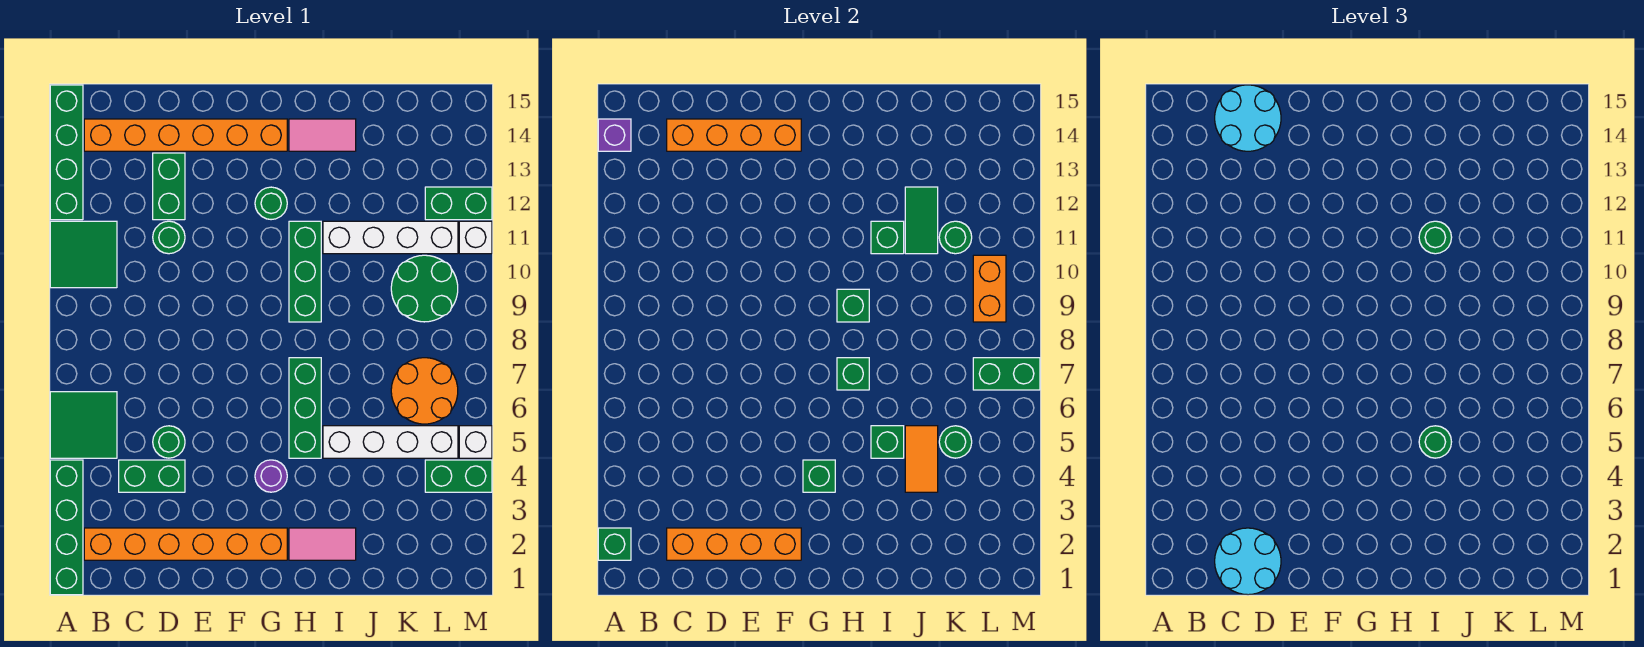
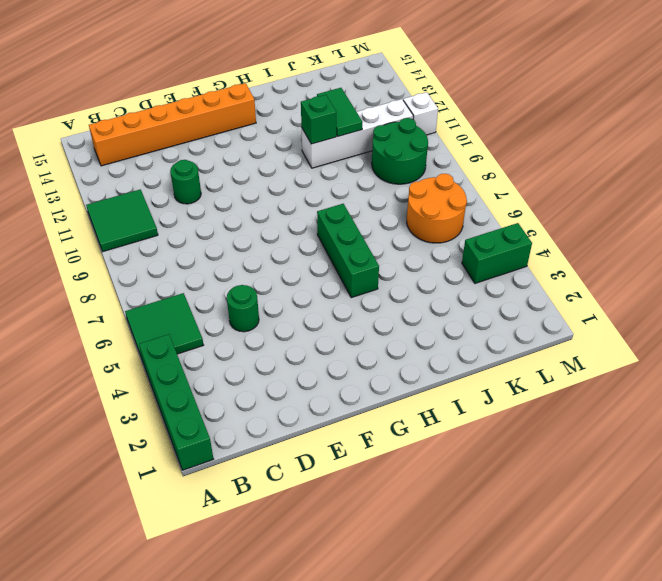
none -> green brick A12:A15 level 1
none -> orange brick B2:G2 level 1
none -> green brick C4:D4 level 1
none -> green brick D12:D13 level 1

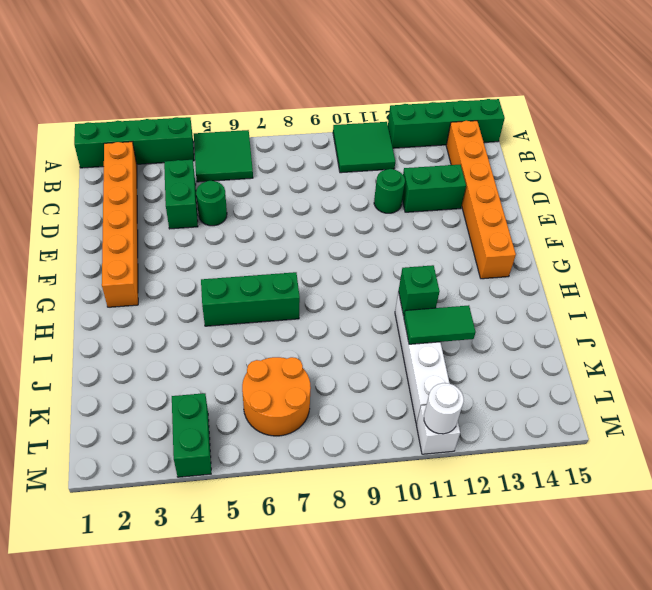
white round brick M11 level 2 -> none
none -> purple round brick G4 level 1
none -> green round brick G12 level 1
none -> pink tile H2:I2 level 1
none -> green brick H9:H11 level 1

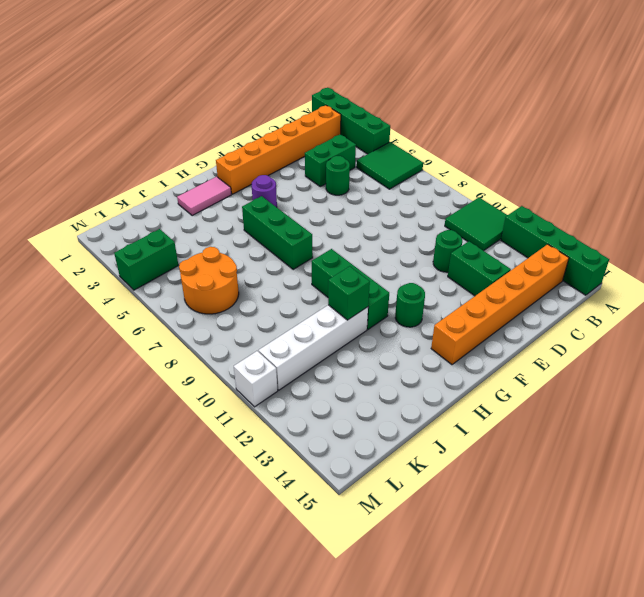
none -> pink tile H14:I14 level 1
none -> white brick I5:L5 level 1
none -> green round brick K9:L10 level 1
none -> green brick L12:M12 level 1

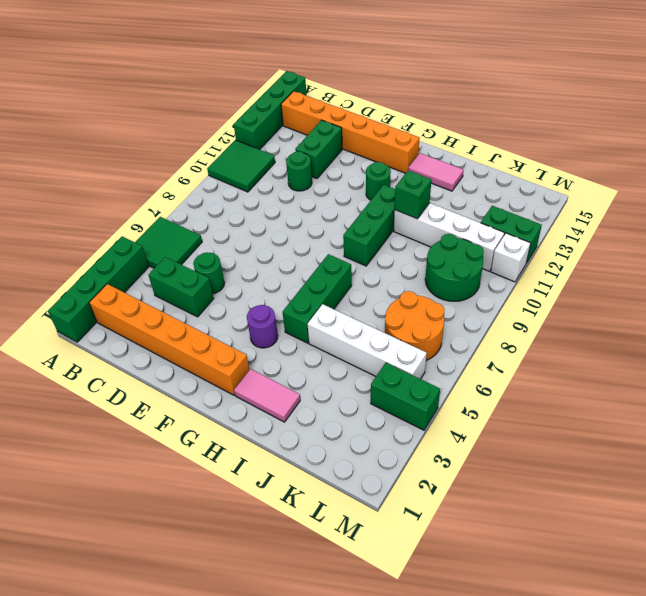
none -> white brick M5 level 1
none -> green brick A2 level 2
none -> purple brick A14 level 2
none -> orange brick C2:F2 level 2

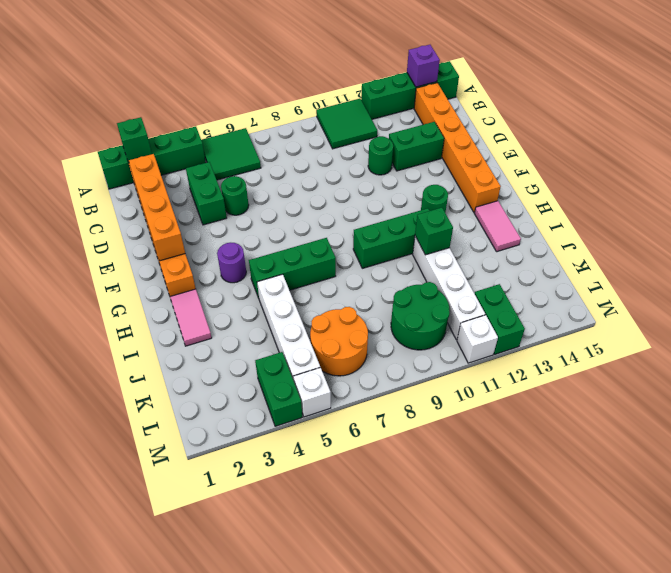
none -> orange brick C14:F14 level 2
none -> green brick G4 level 2
none -> green brick H7 level 2
none -> green brick H9 level 2

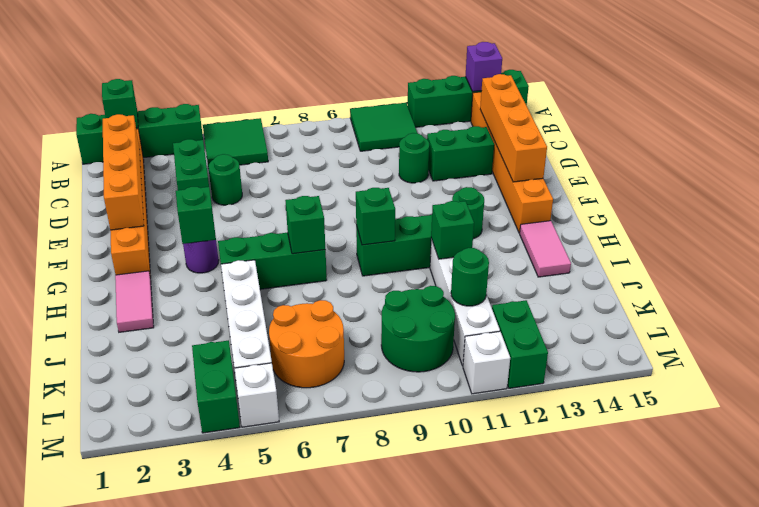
none -> green brick I5 level 2
none -> orange tile J4:J5 level 2
none -> green tile J11:J12 level 2
none -> green round brick K5 level 2

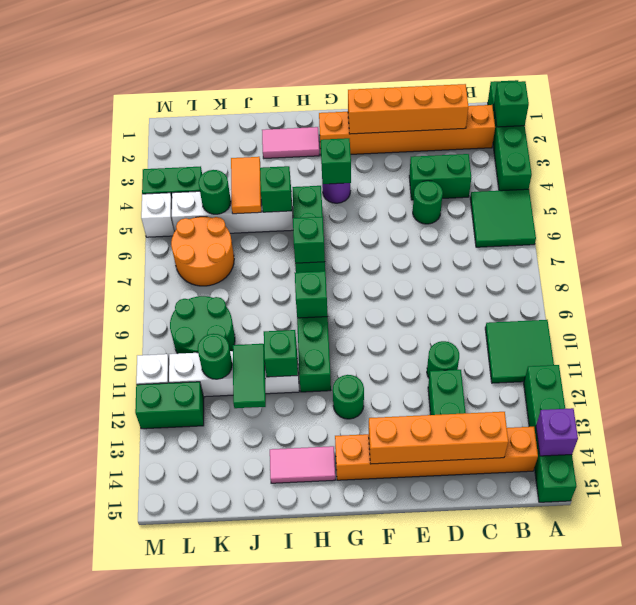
none -> green brick L7:M7 level 2
none -> orange brick L9:L10 level 2
none -> cyan round brick C1:D2 level 3
none -> cyan round brick C14:D15 level 3

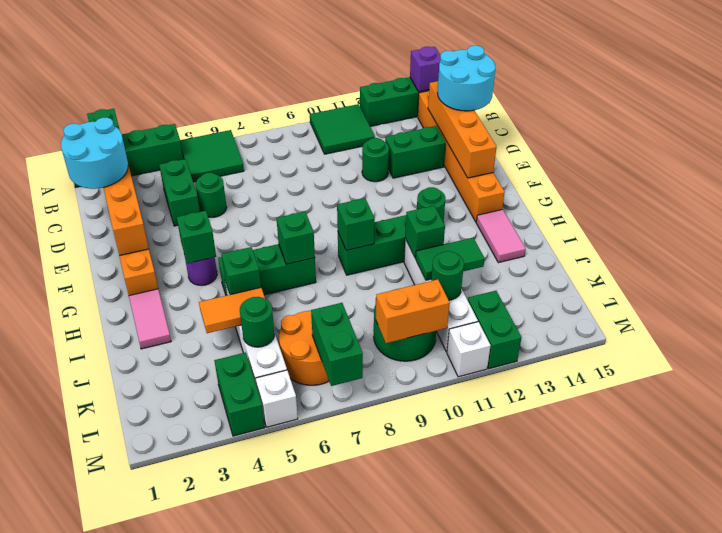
none -> green round brick I5 level 3
none -> green round brick I11 level 3

